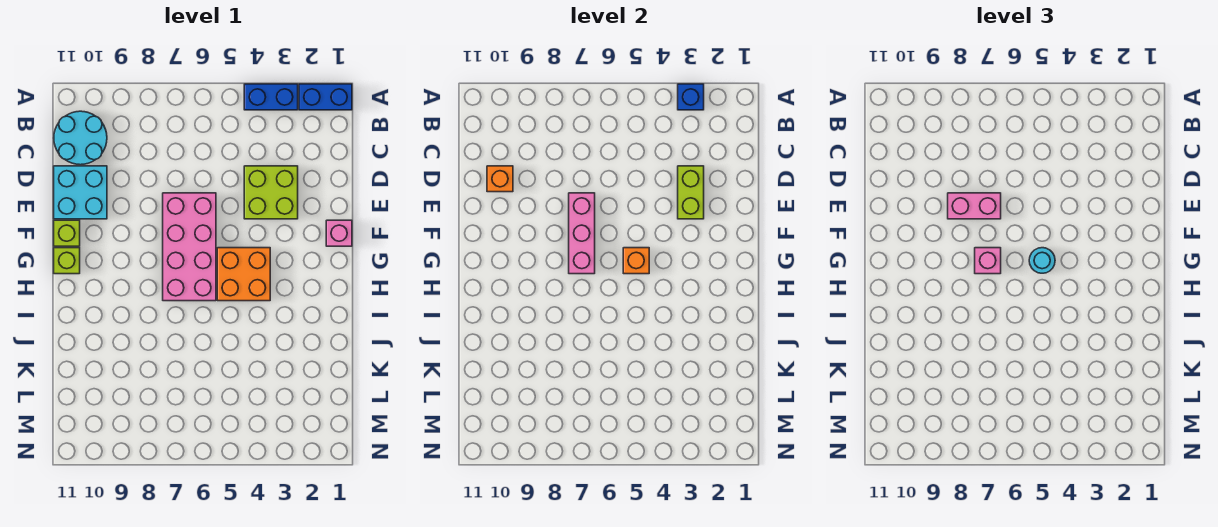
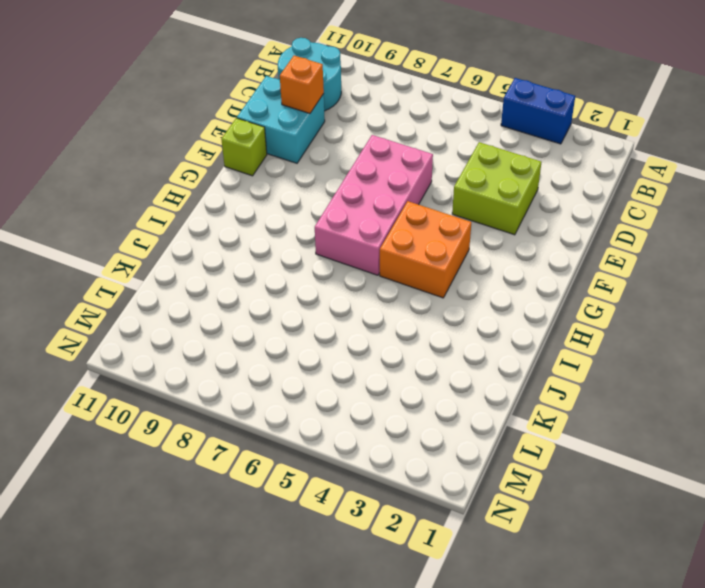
none -> blue brick A1:A2 level 1
none -> pink brick F1 level 1
none -> lime brick G11 level 1

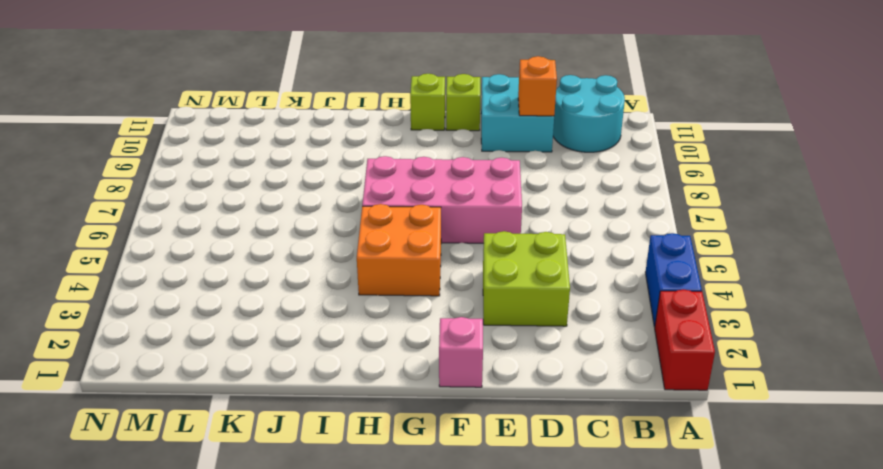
red brick A1:A2 level 1 -> blue brick A1:A2 level 1
none -> blue brick A3 level 2
none -> lime brick D3:E3 level 2
none -> pink brick E7:G7 level 2

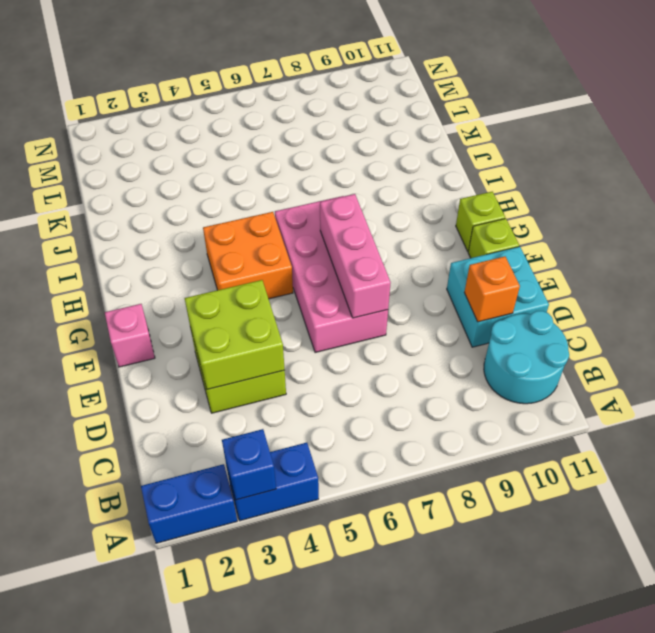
lime brick D3:E4 level 2 -> lime brick D3:E3 level 2
none -> orange brick G5 level 2
none -> pink brick E7:E8 level 3
none -> cyan round brick G5 level 3

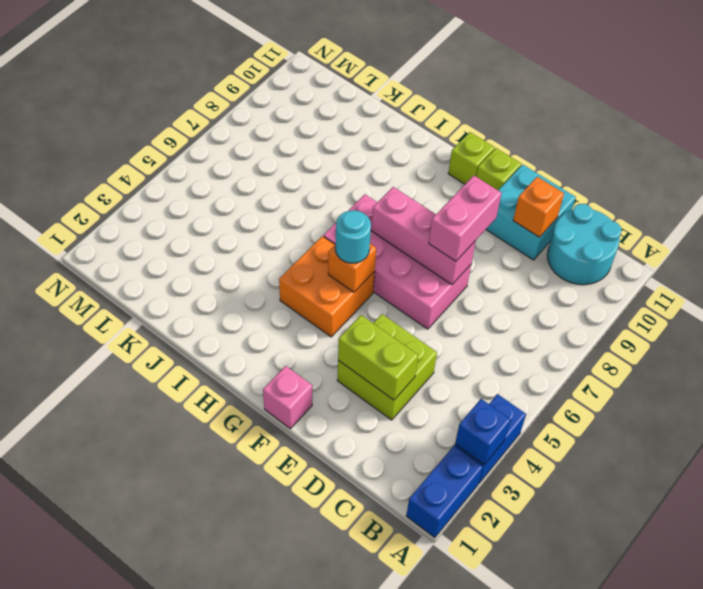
none -> pink brick G7 level 3

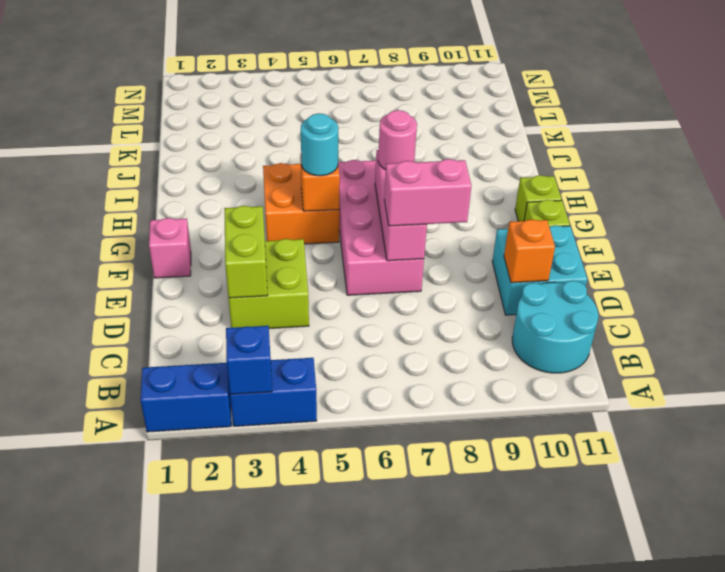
pink round brick G7 level 3 -> pink brick G7 level 3

